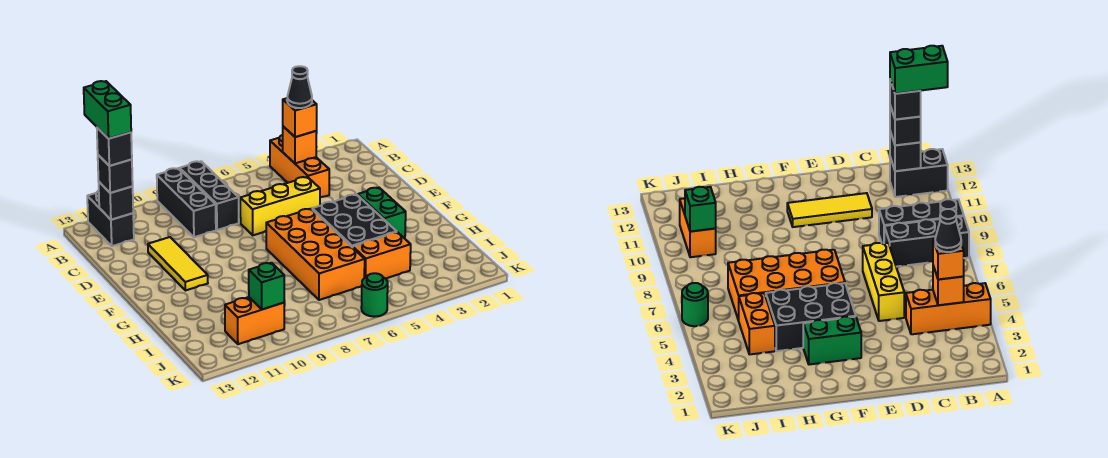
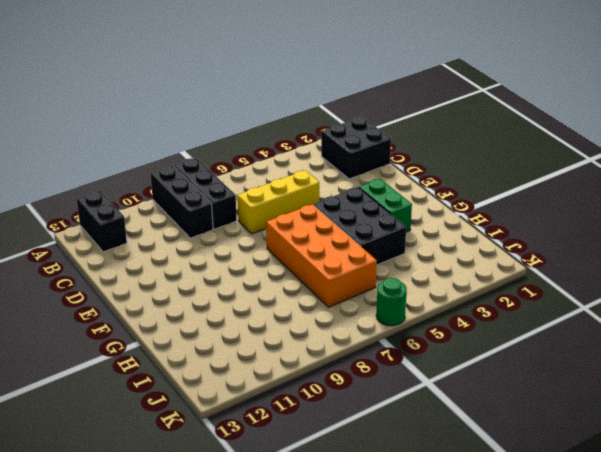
black brick B1:C2 level 1 -> none
none -> orange brick A4:C4 level 1
none -> yellow tile D11:F11 level 1
none -> orange brick I4:I5 level 1

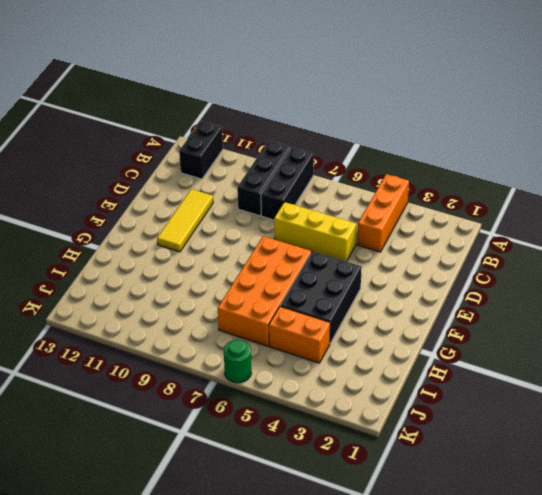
none -> green brick F3:G3 level 1
none -> orange brick J10:J11 level 1
none -> orange brick B4 level 2

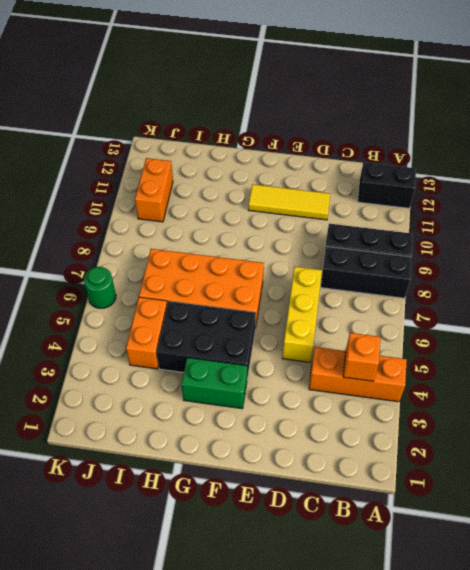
none -> black brick B12 level 2
none -> green brick J10 level 2
none -> orange brick B4 level 3

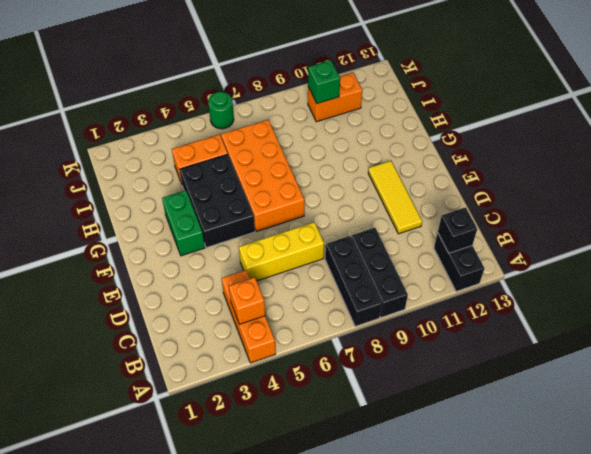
none -> orange brick B4 level 3
none -> black brick B12 level 3
none -> black cone B4 level 4

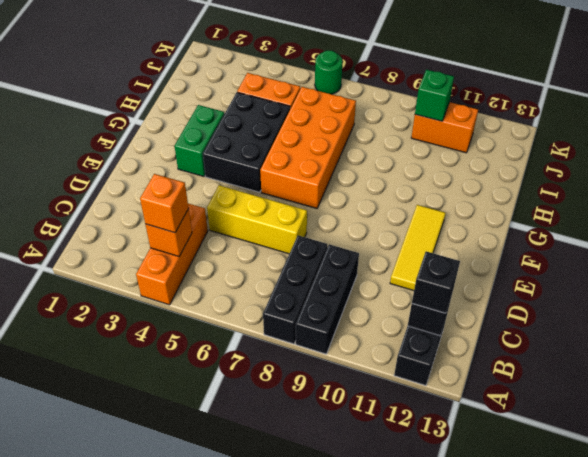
none -> black cone B4 level 4
none -> black brick B12 level 4
none -> green brick A12:B12 level 5

